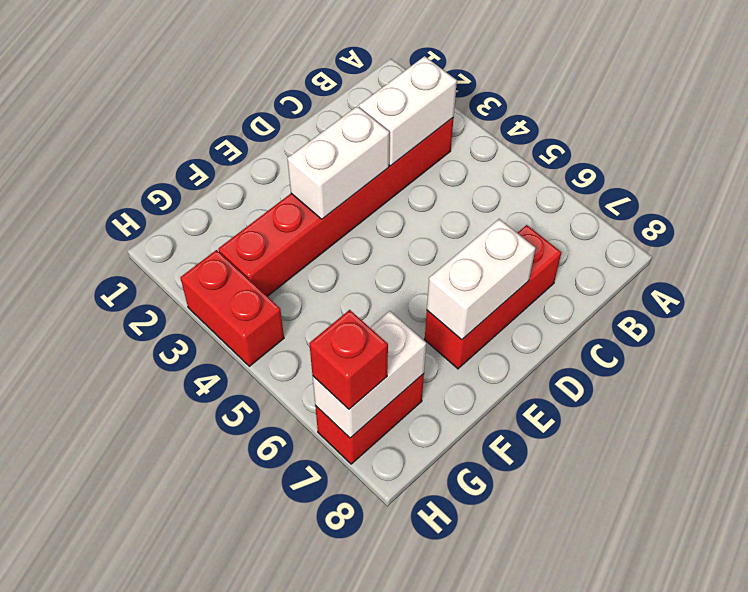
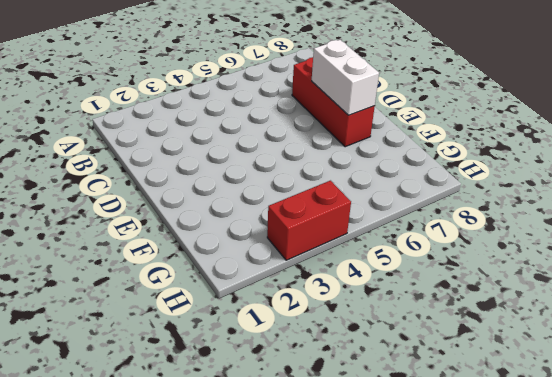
none -> red brick B3:G3 level 1
none -> red brick G7:H7 level 1

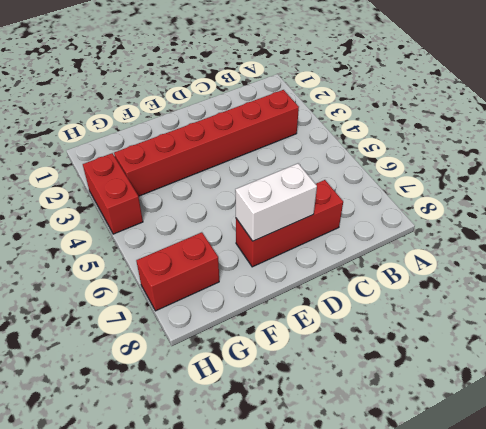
none -> white brick B3:C3 level 2
none -> white brick D3:E3 level 2

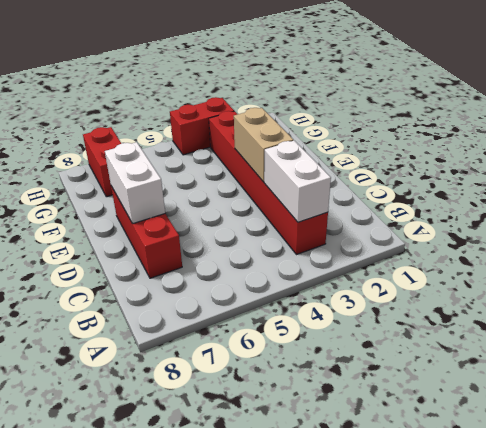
tan brick D3:E3 level 2 -> white brick D3:E3 level 2
none -> white brick G7:H7 level 2
none -> red brick H7 level 3

